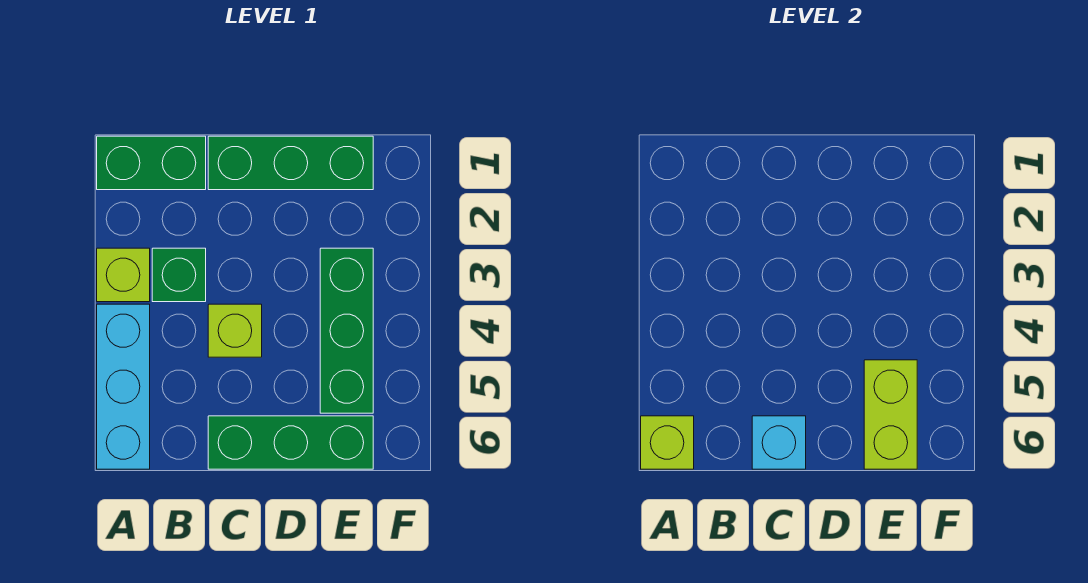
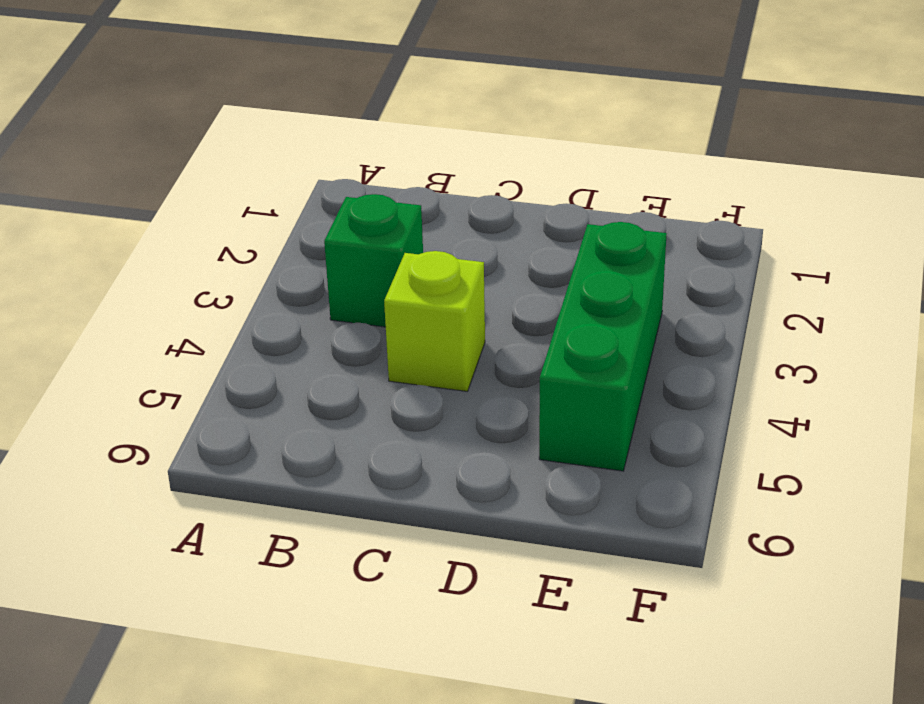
none -> green brick A1:B1 level 1
none -> lime brick A3 level 1

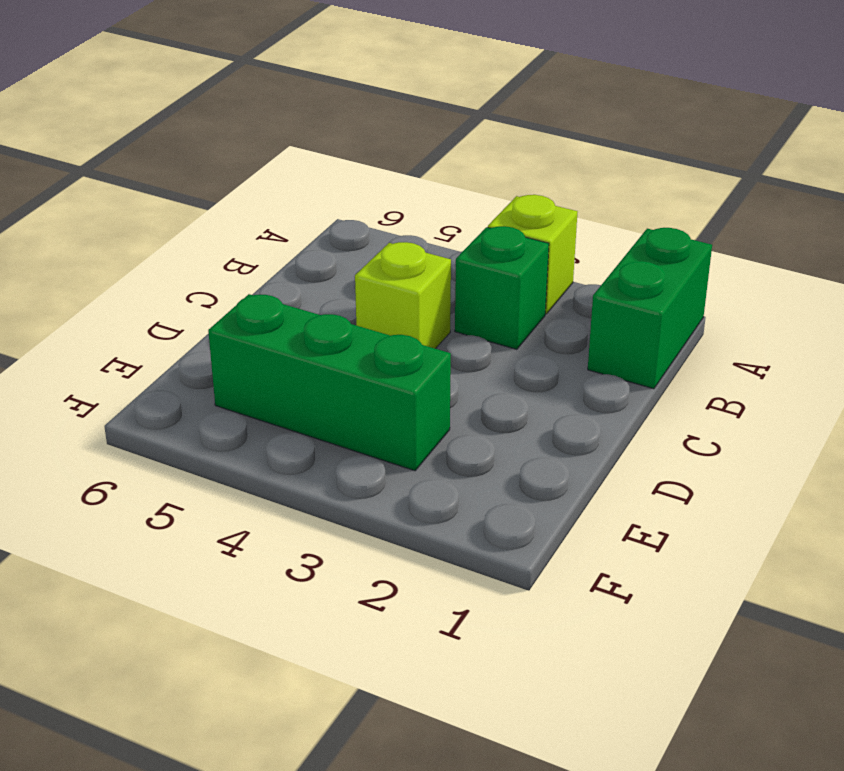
none -> cyan brick A4:A6 level 1
none -> green brick C1:E1 level 1

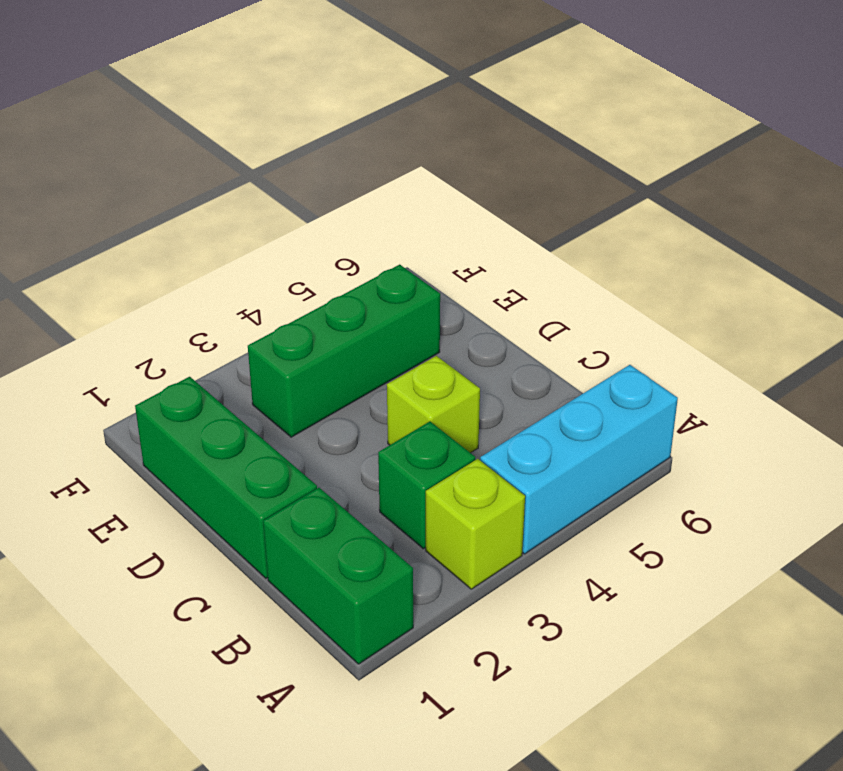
none -> green brick C6:E6 level 1
none -> lime brick A6 level 2

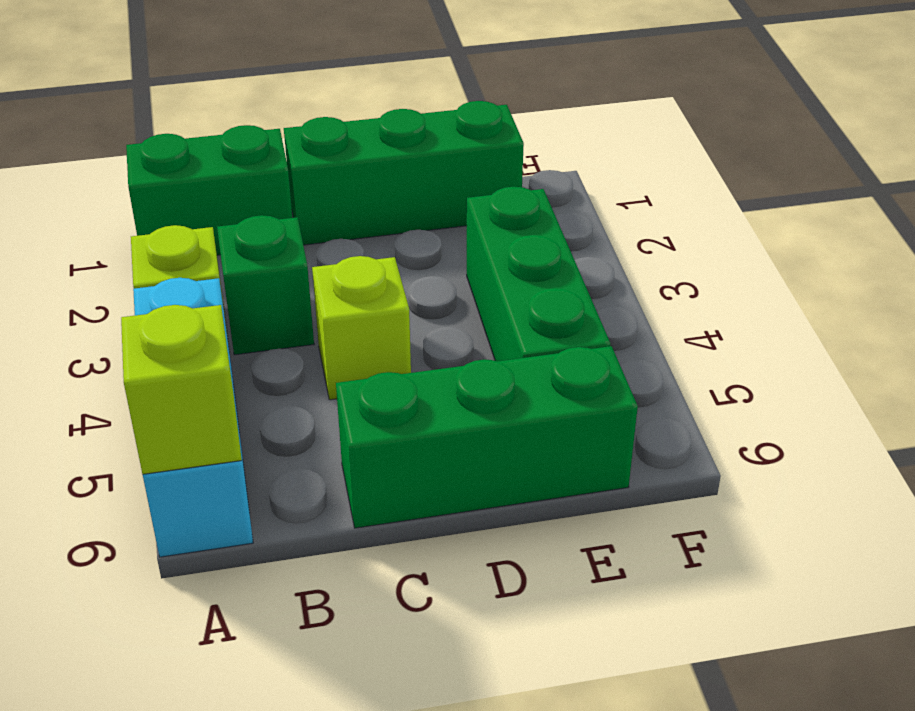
none -> cyan brick C6 level 2
none -> lime brick E5:E6 level 2

